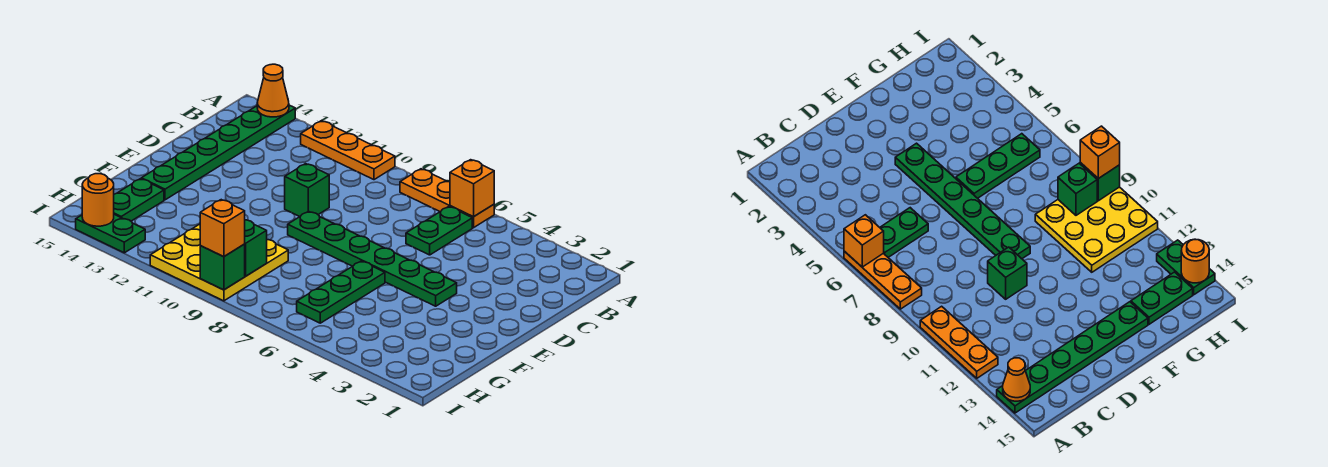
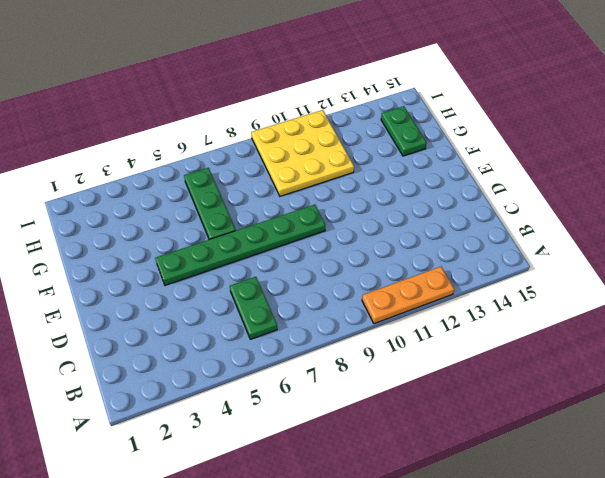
none -> orange plate A6:A8 level 1
none -> green plate A14:F14 level 1
none -> green brick D10 level 1

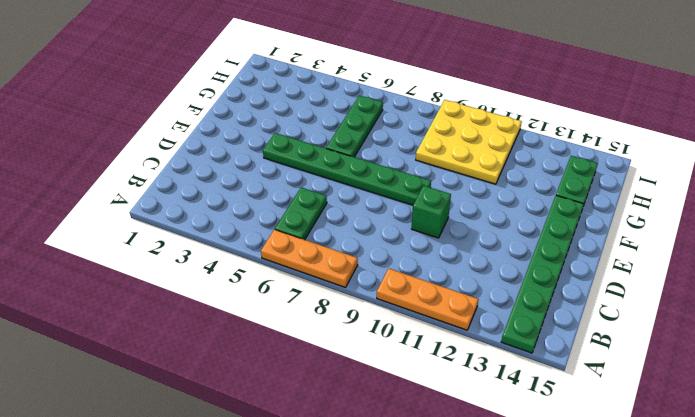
none -> green plate I13:I14 level 1
none -> orange brick A6 level 2
none -> orange cone A14 level 2

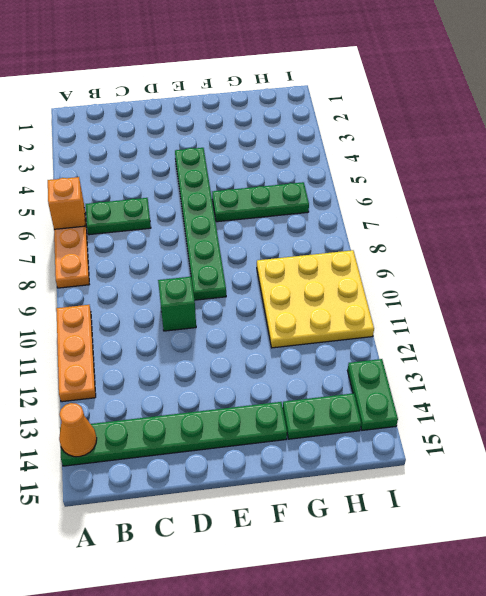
none -> green brick H9 level 2
none -> green brick I9 level 2
none -> orange round brick I14 level 2

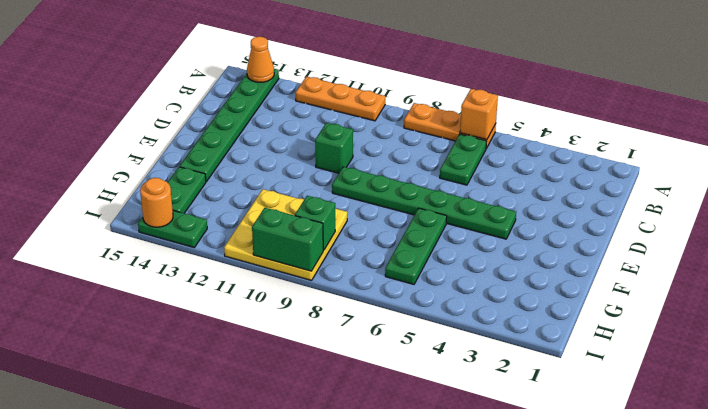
green brick I9:I10 level 2 -> green brick I9 level 2
none -> orange brick I9 level 3

